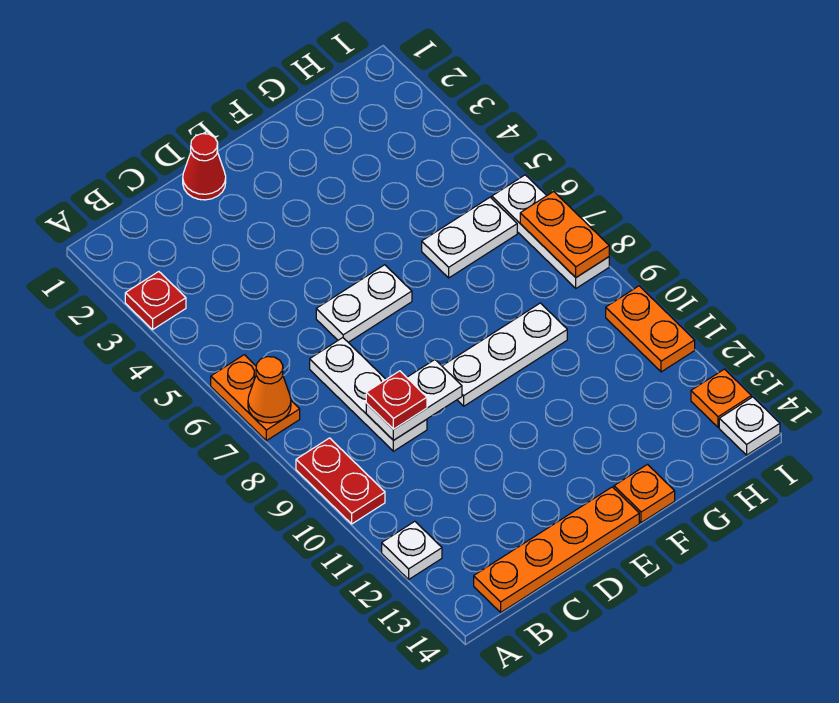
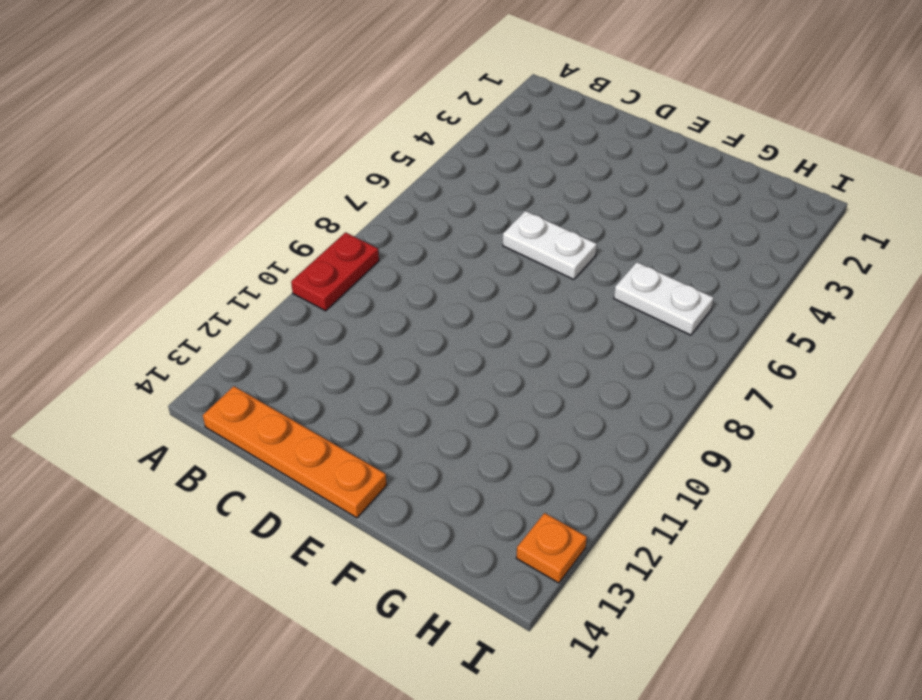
none -> red plate A3 level 1
none -> orange plate A6:A7 level 1
none -> white plate A12 level 1

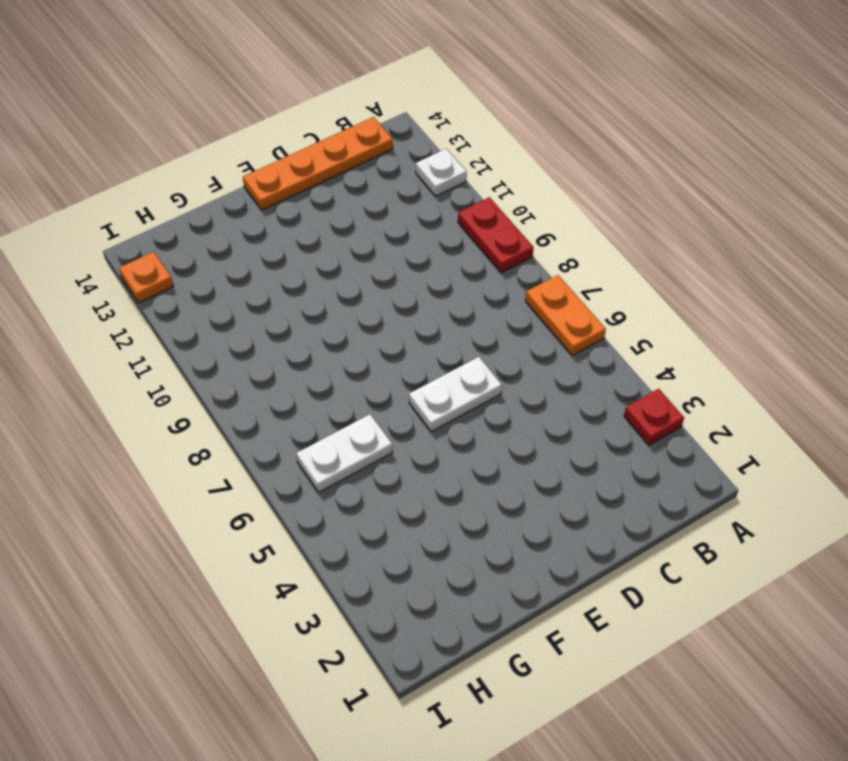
none -> white plate C7:C9 level 1
none -> red cone D1 level 1
none -> white plate E9:G9 level 1

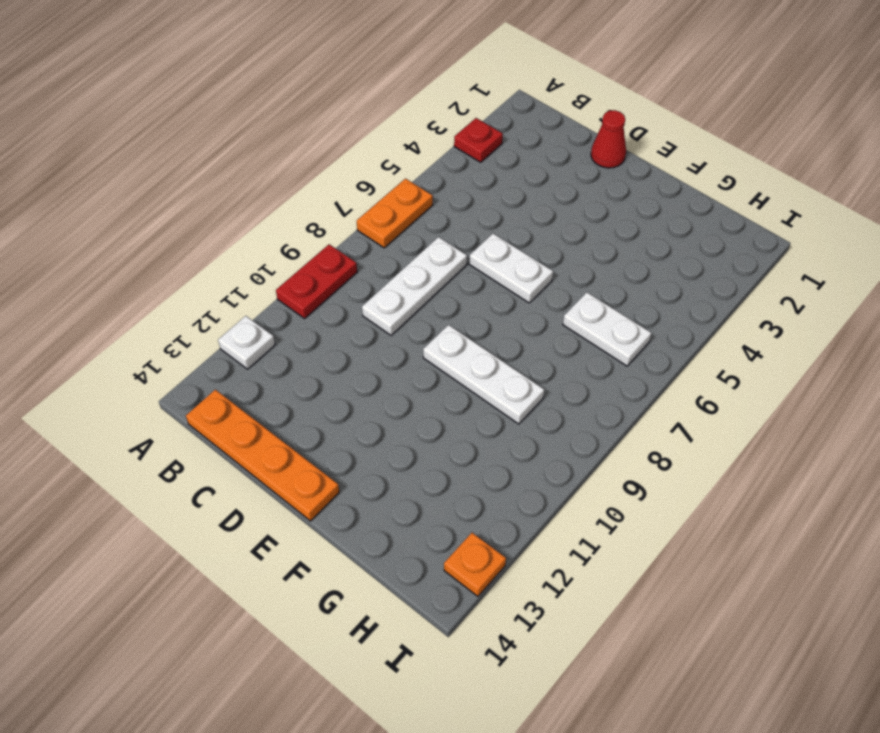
none -> orange plate F14 level 1
none -> white plate I6:I8 level 1
none -> orange plate I10:I11 level 1

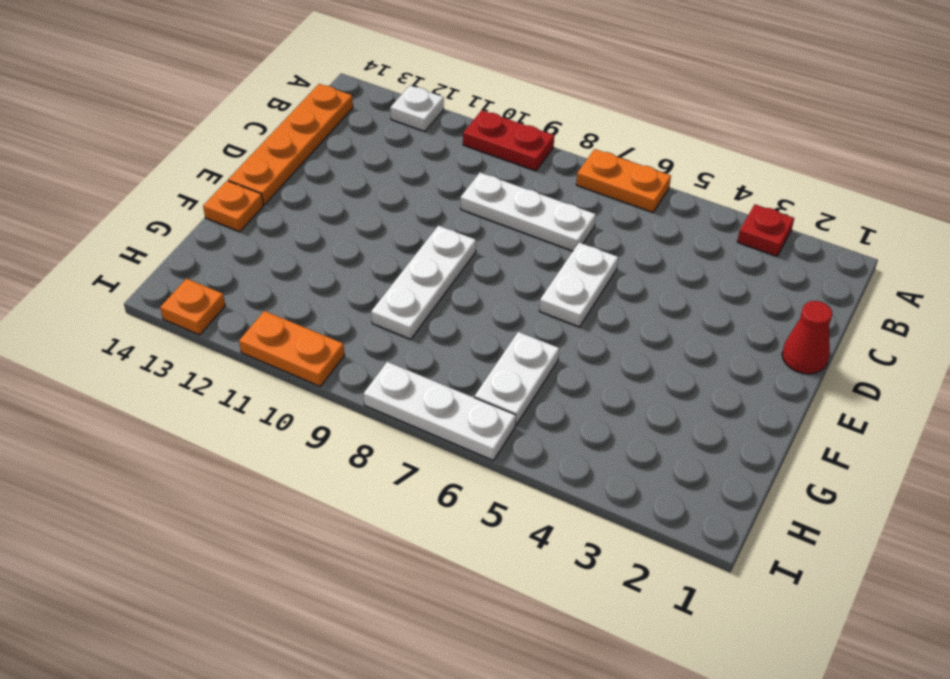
none -> white plate I14 level 1
none -> orange cone A7 level 2
none -> white plate C9:D9 level 2

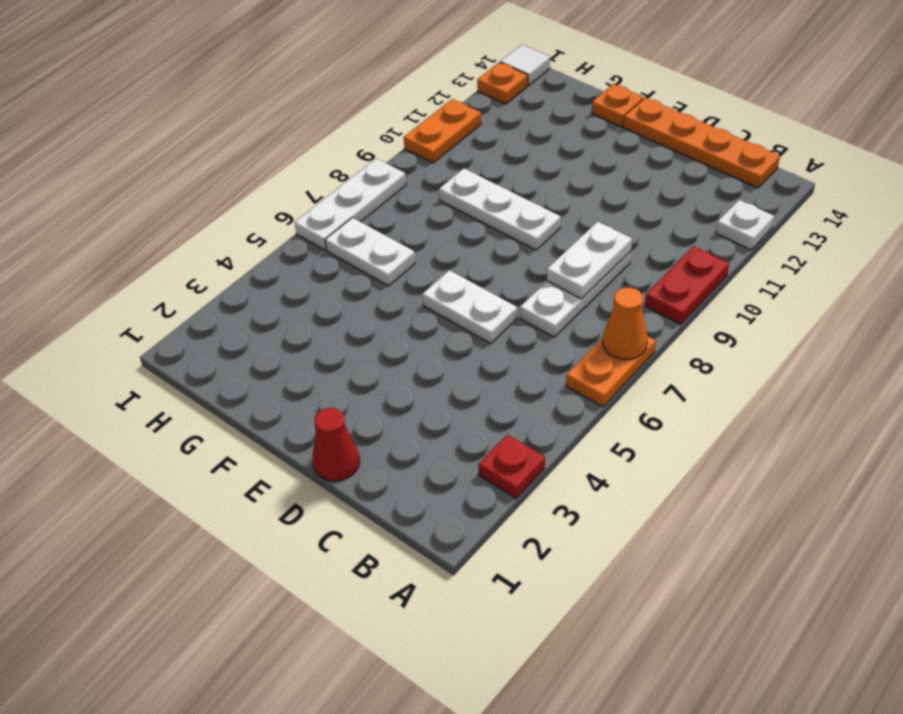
white plate C8:C9 level 2 -> white plate C9:D9 level 2
white tile I14 level 1 -> white plate I14 level 1
none -> orange plate I7:I8 level 2
none -> red plate C9 level 3

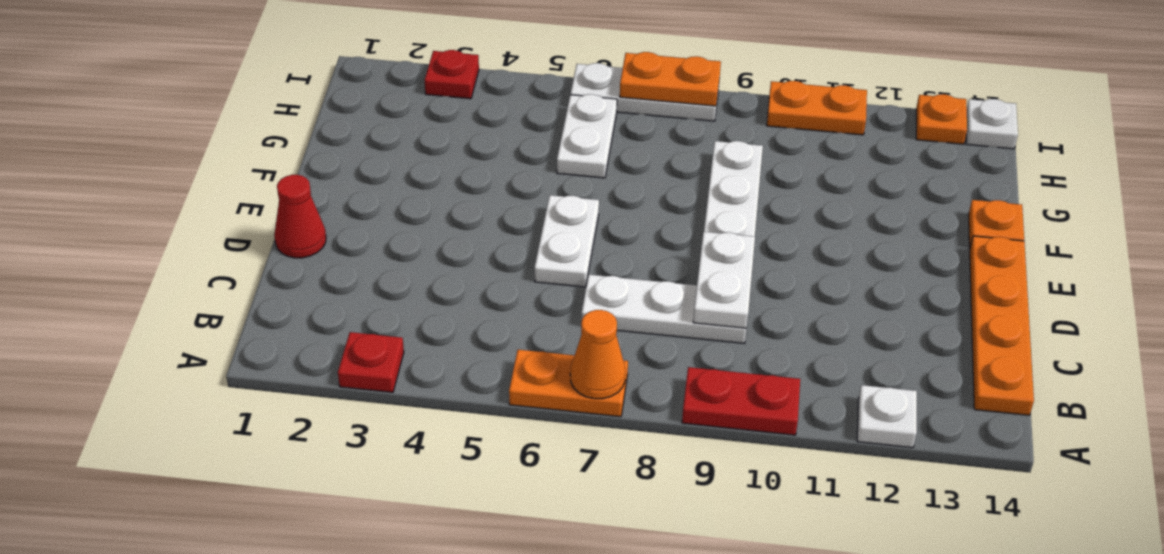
red plate I3 level 1 -> red plate C9 level 3

